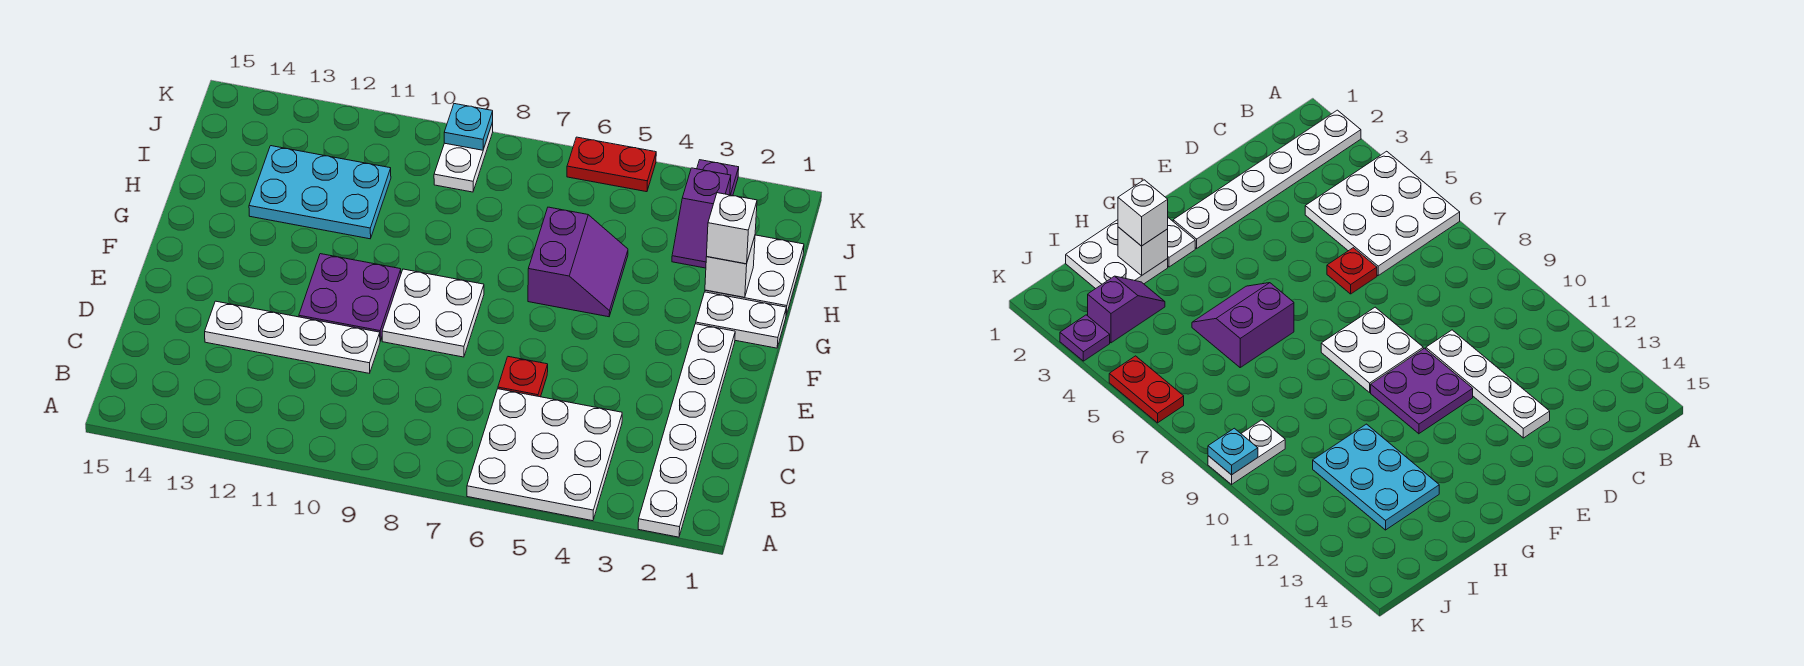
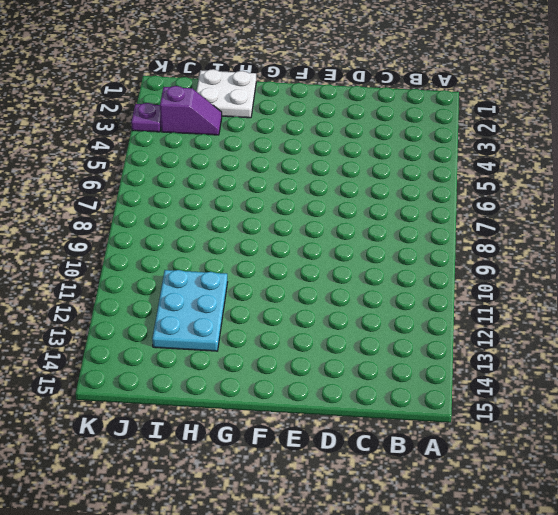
none -> white plate A2:F2 level 1
none -> white plate A4:C6 level 1
none -> red plate D6 level 1

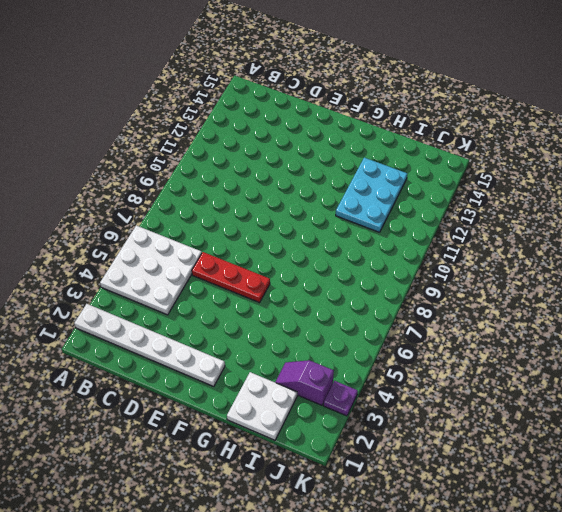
red plate D6:F6 level 1 -> red plate D6 level 1
none -> white plate D10:D13 level 1
none -> white plate E8:F9 level 1
none -> purple plate E10:F11 level 1

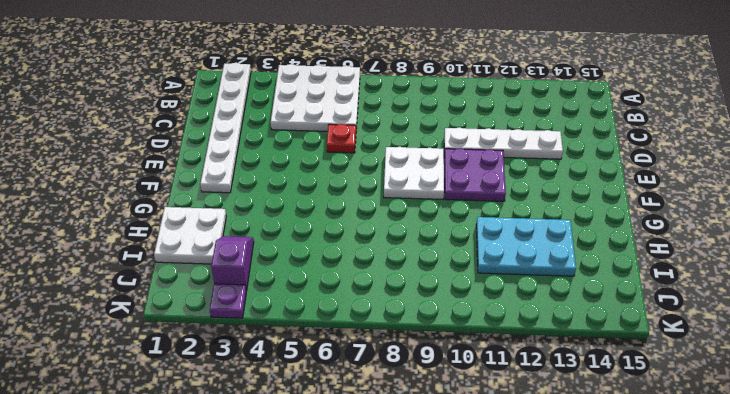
none -> white plate G1:G2 level 1
none -> purple slope G5:H6 level 1 top 6
none -> white plate J9:K9 level 1

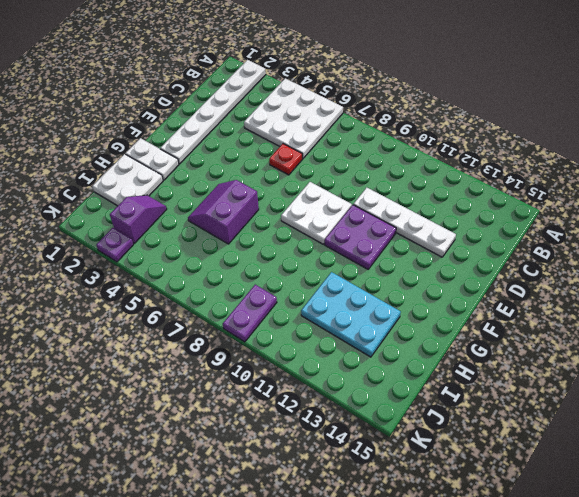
purple plate J9:K9 level 1 -> white plate J9:K9 level 1
none -> red plate K5:K6 level 1
none -> white brick H2 level 2
none -> cyan plate K9 level 2

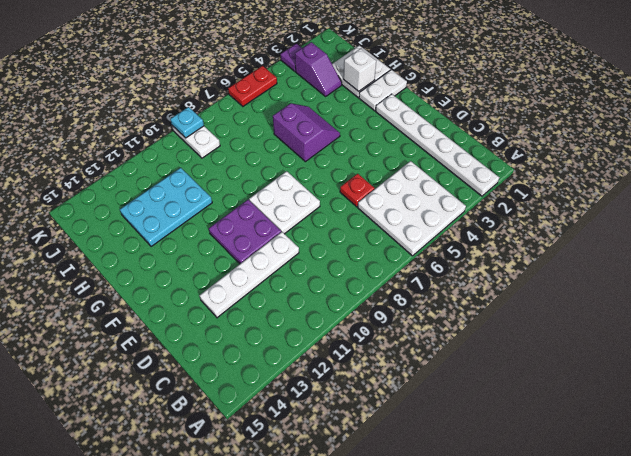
none -> white brick H2 level 3

